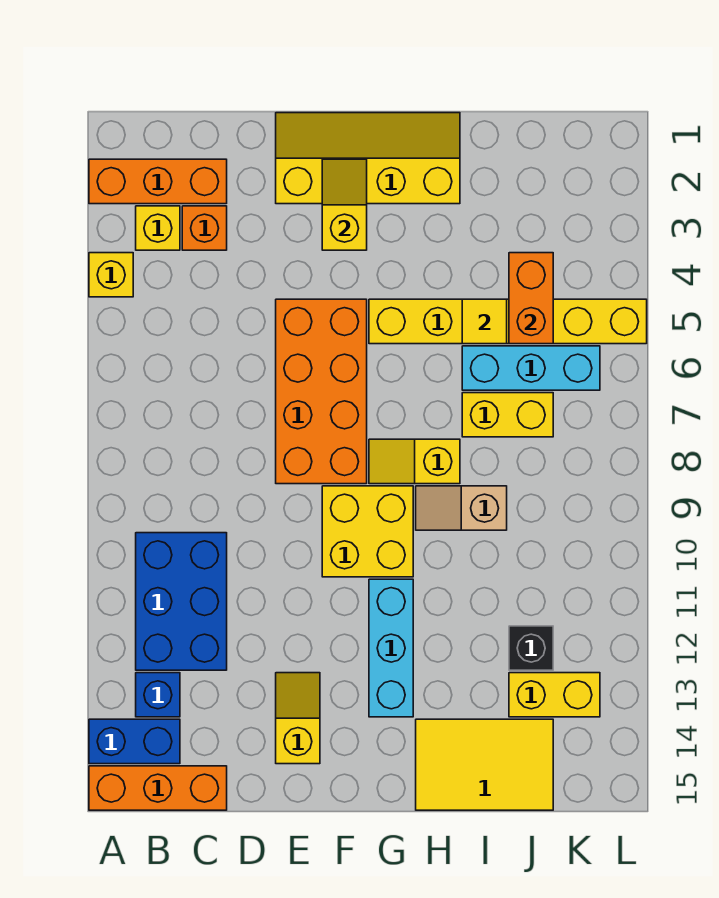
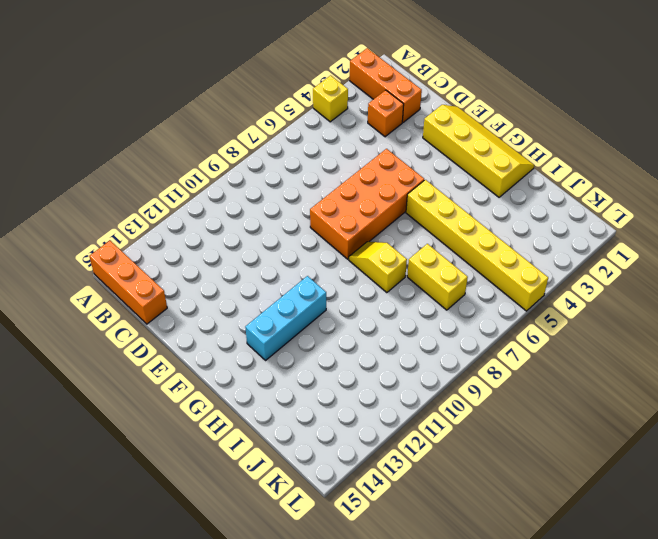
none -> blue brick A14:B14 level 1
none -> yellow brick B3 level 1
none -> blue brick B10:C12 level 1

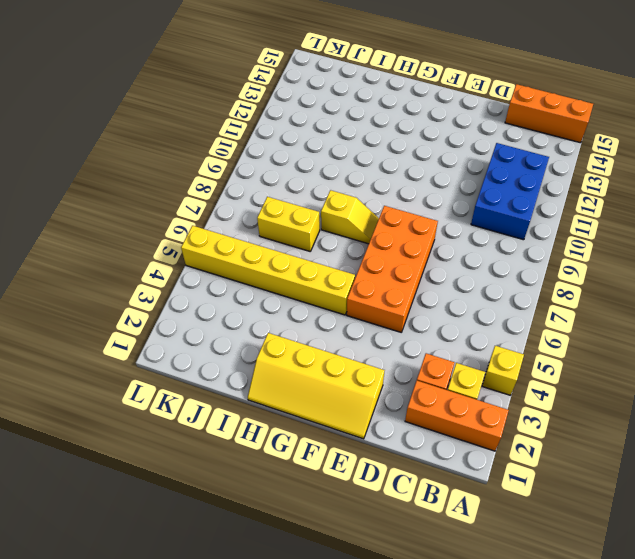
none -> blue brick A14:B14 level 1
none -> blue brick B13 level 1
none -> yellow slope E13:E14 level 1 top 14

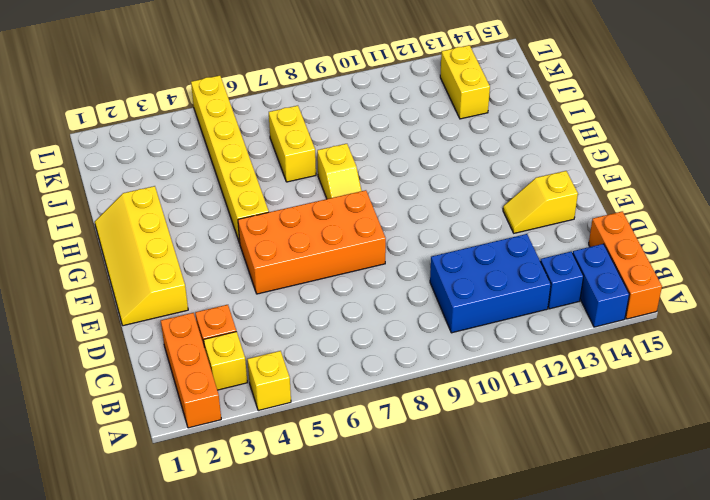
none -> yellow brick F9:G10 level 1
none -> cyan brick G11:G13 level 1
none -> tan slope H9:I9 level 1 top I

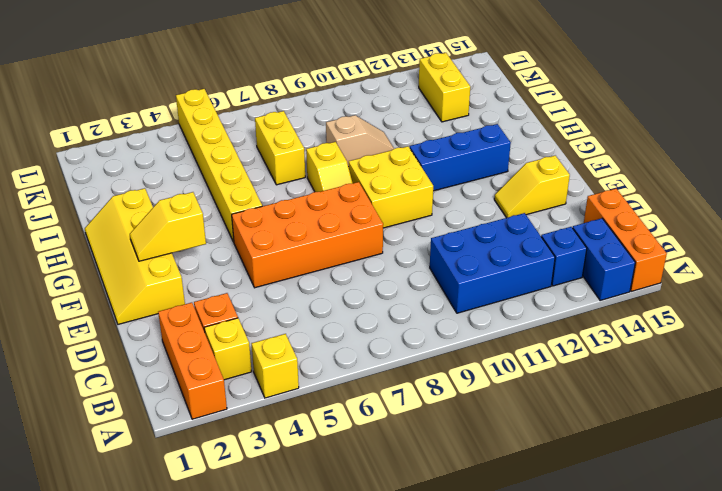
blue brick G11:G13 level 1 -> cyan brick G11:G13 level 1
tan slope I9:I10 level 1 top 9 -> tan slope H9:I9 level 1 top I
none -> yellow tile H14:J15 level 1
none -> cyan brick I6:K6 level 1
none -> black brick J12 level 1

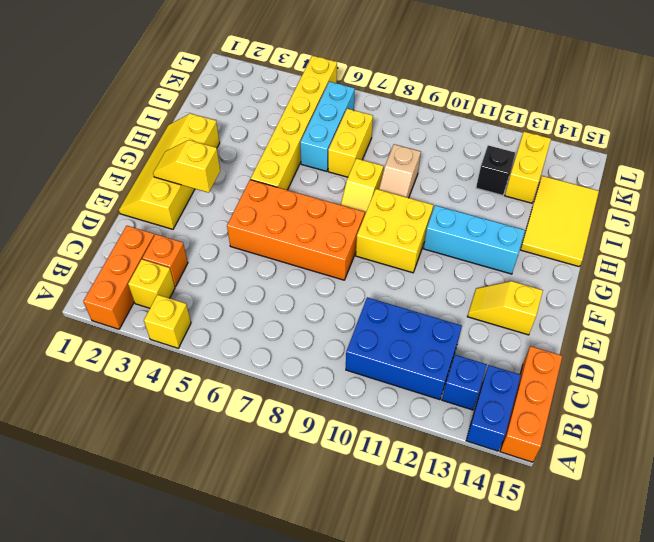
none -> yellow tile I5 level 2
none -> orange brick J4:J5 level 2

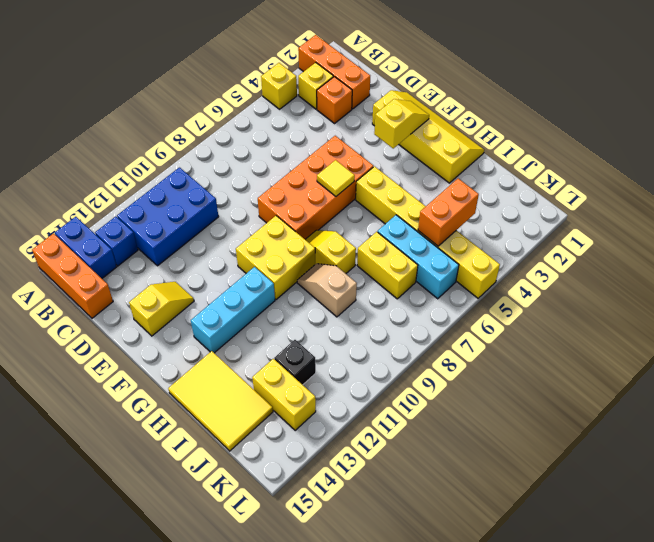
yellow tile F6 level 2 -> yellow tile I5 level 2

